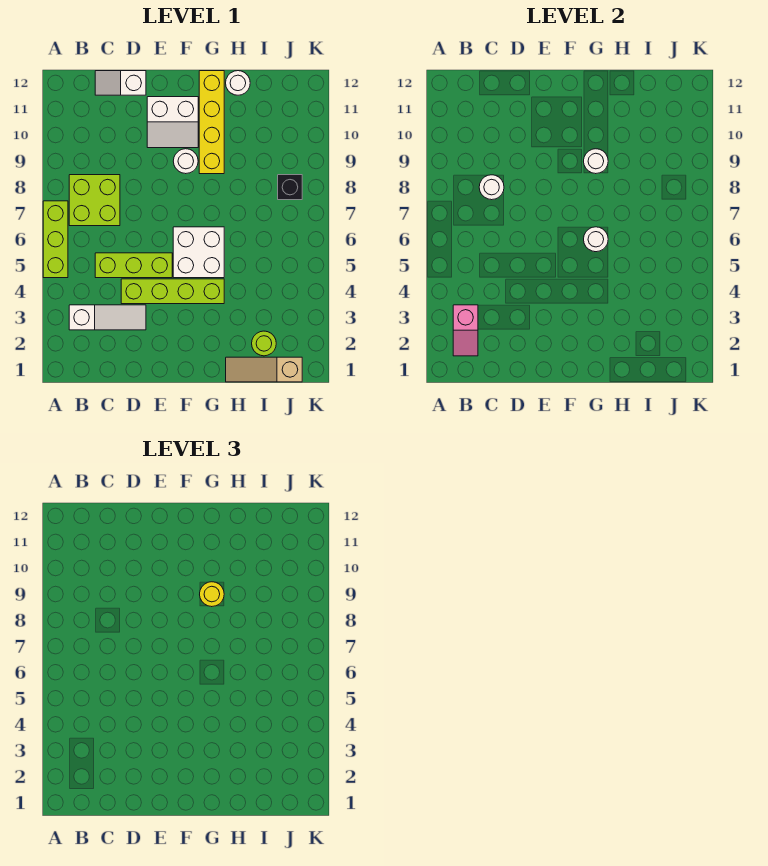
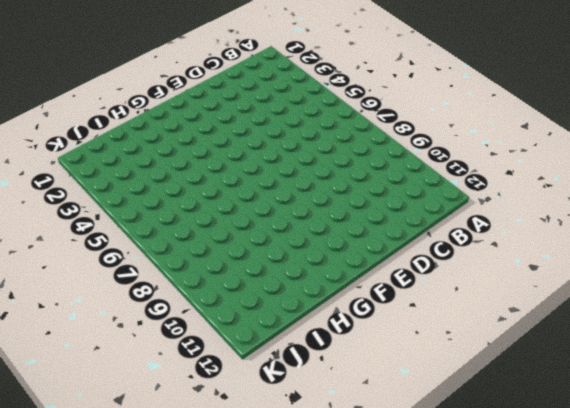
none -> lime brick A5:A7 level 1
none -> white slope B3:D3 level 1 top B
none -> lime brick B7:C8 level 1

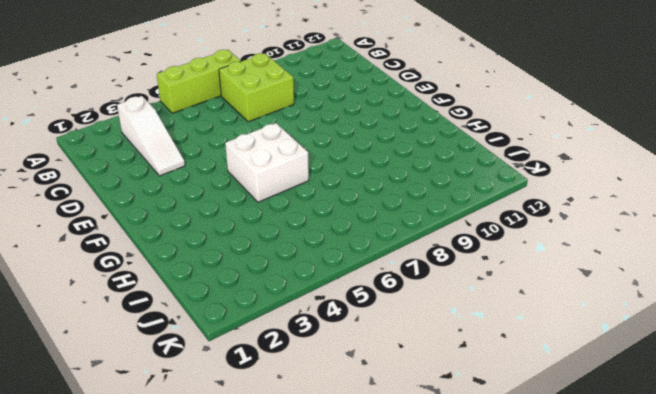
none -> lime brick C5:E5 level 1
none -> white slope C12:D12 level 1 top D
none -> lime brick D4:G4 level 1

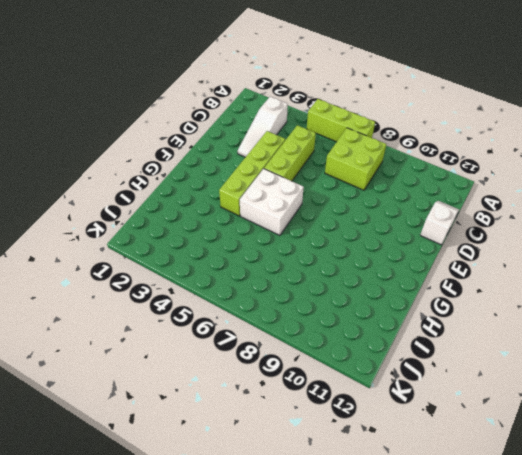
none -> white slope E10:F11 level 1 top 11
none -> white round brick F9 level 1
none -> yellow brick G9:G12 level 1

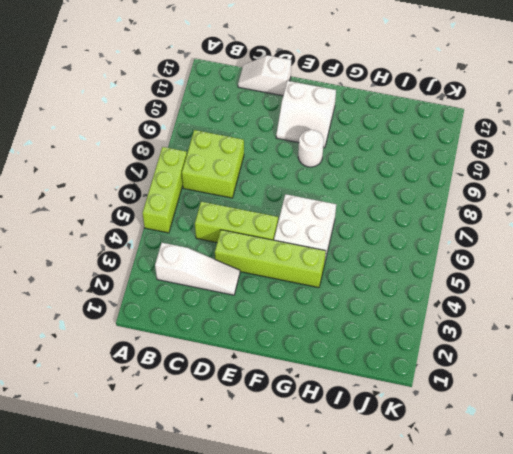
none -> yellow brick G9:G12 level 1
none -> tan slope H1:J1 level 1 top J
none -> white round brick H12 level 1

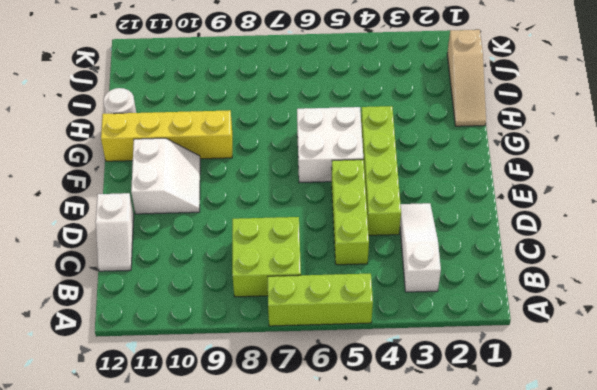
none -> white round brick F9 level 1
none -> lime round brick I2 level 1
none -> black brick J8 level 1

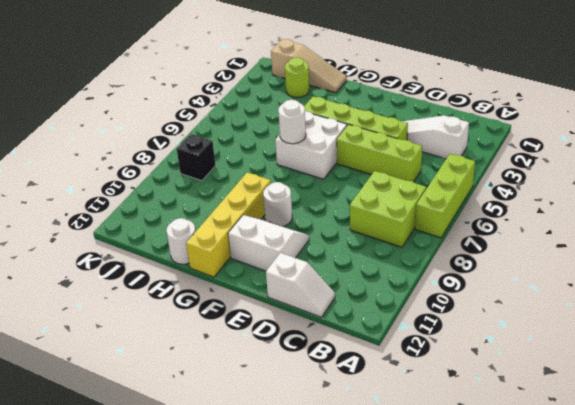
none -> pink slope B2:B3 level 2 top 3
none -> white round brick C8 level 2
none -> white round brick G9 level 2

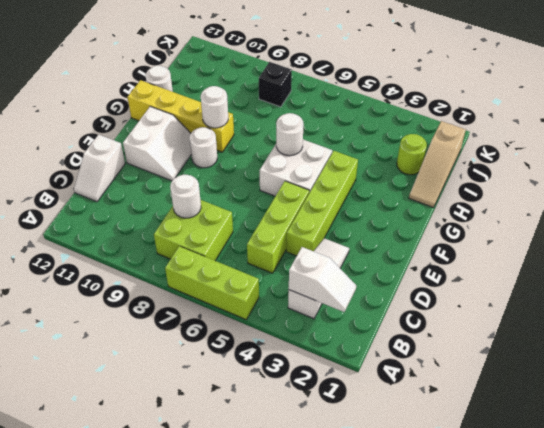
white slope B2:B3 level 2 top 3 -> pink slope B2:B3 level 2 top 3
none -> yellow round brick G9 level 3

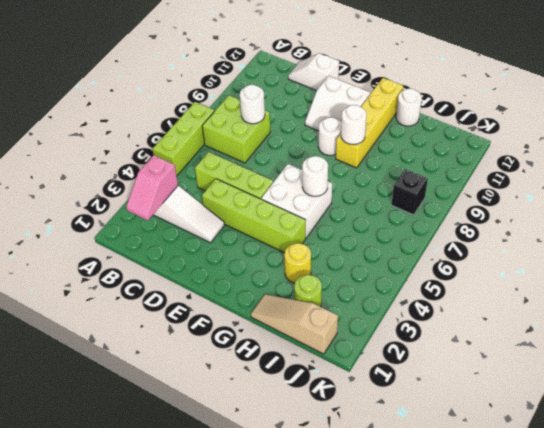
yellow round brick H3 level 1 -> yellow round brick G9 level 3

